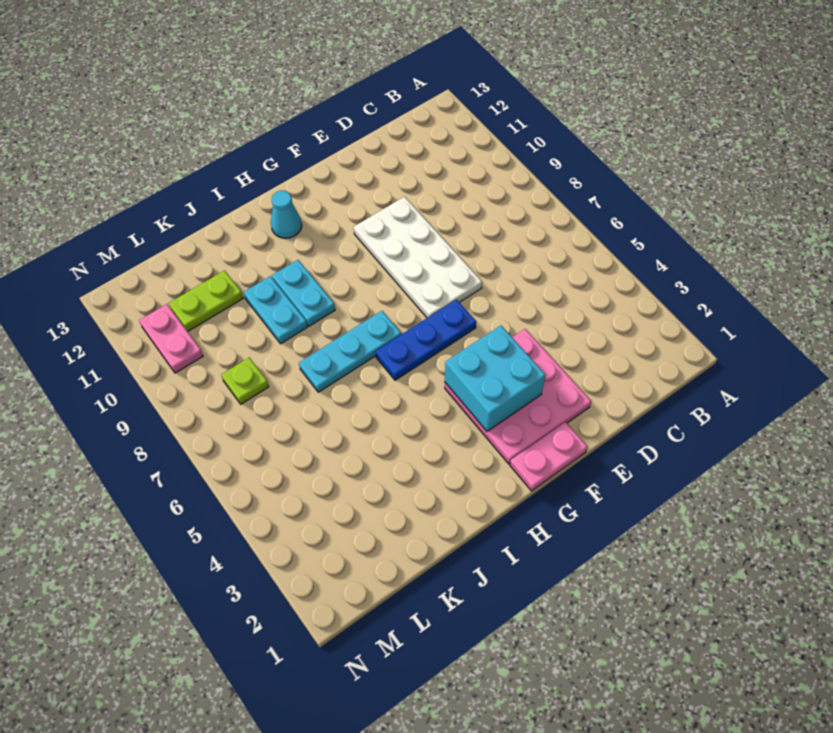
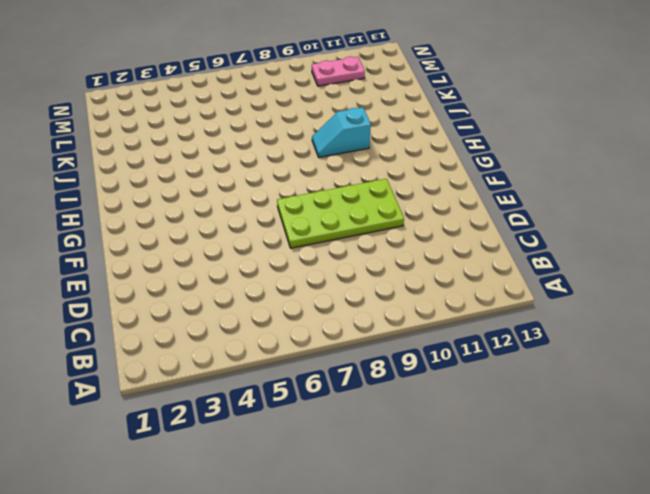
lime plate E7:F10 level 1 -> white plate E7:F10 level 1
cyan slope I9:I10 level 1 top 10 -> cyan plate I9:I10 level 1
none -> pink plate E2:G4 level 1
none -> pink plate F1:G1 level 1
none -> blue plate F6:H6 level 1

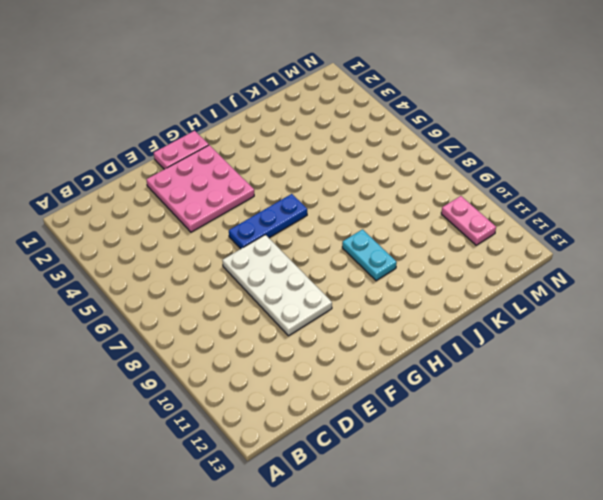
none -> cyan plate H7:J7 level 1
none -> cyan cone H12 level 1
none -> cyan plate J9:J10 level 1

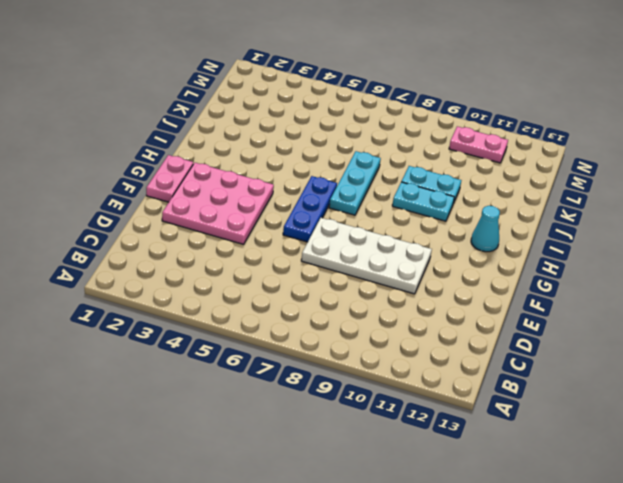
none -> lime plate K11:L11 level 1
none -> lime plate L8 level 1
none -> cyan brick F3:G4 level 2

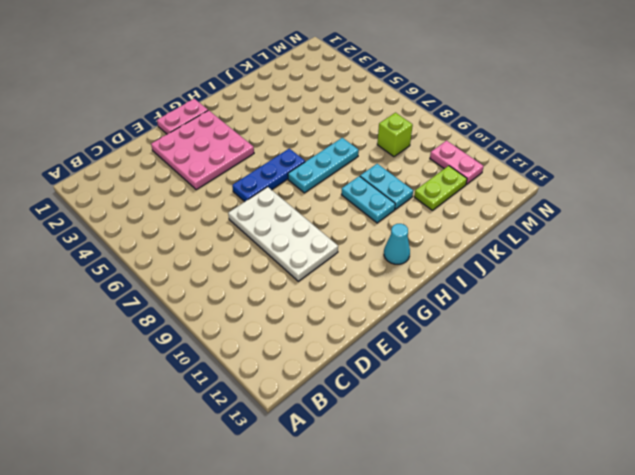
lime brick L8 level 1 -> lime plate L8 level 1
none -> cyan brick F3:G4 level 2

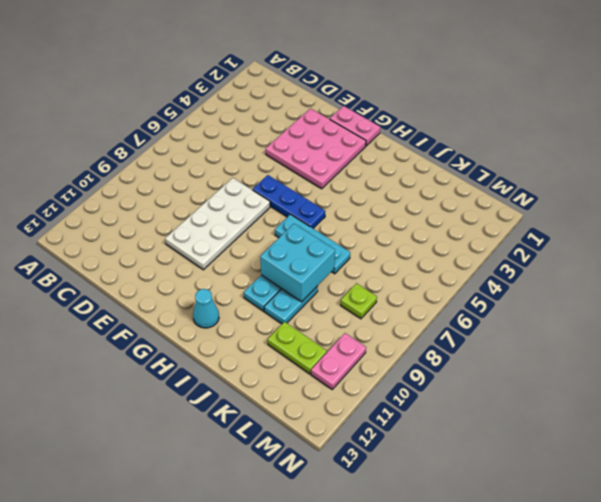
cyan brick I8:J9 level 2 -> cyan brick F3:G4 level 2

